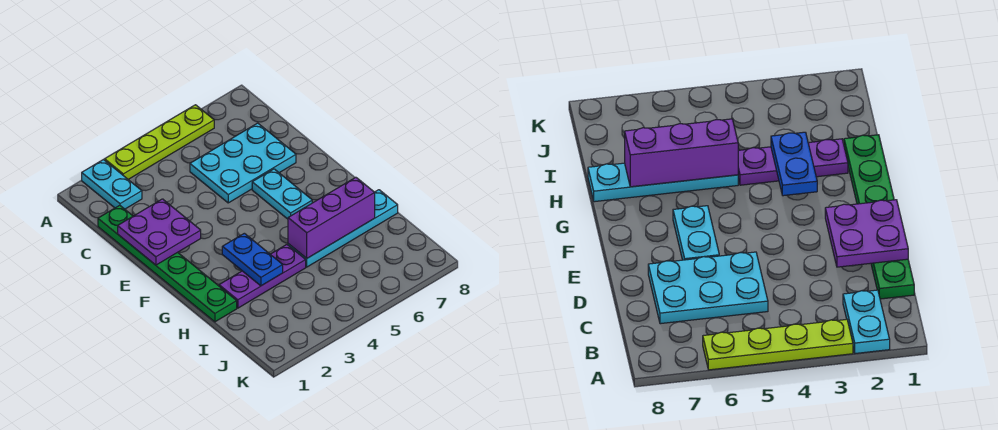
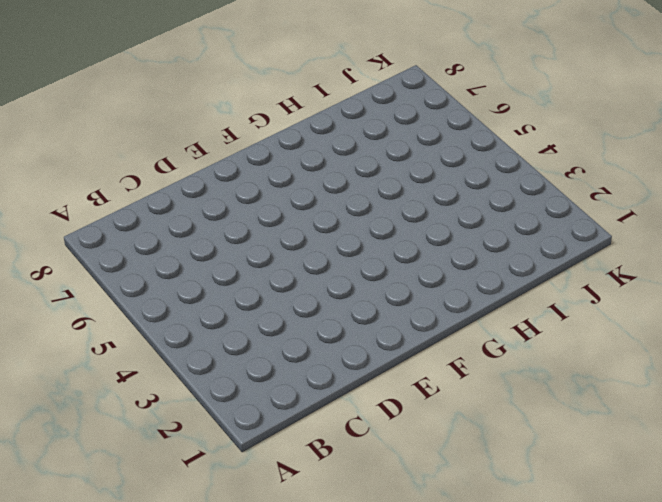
none -> cyan plate A2:B2 level 1
none -> lime plate A3:A6 level 1

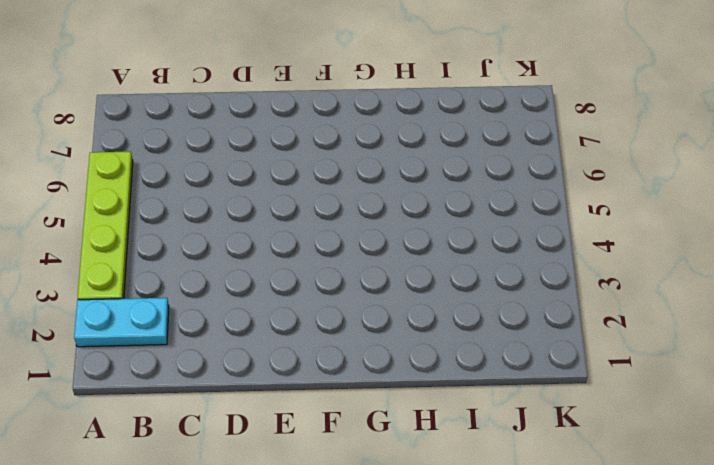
none -> green plate C1:H1 level 1
none -> cyan plate C5:D7 level 1

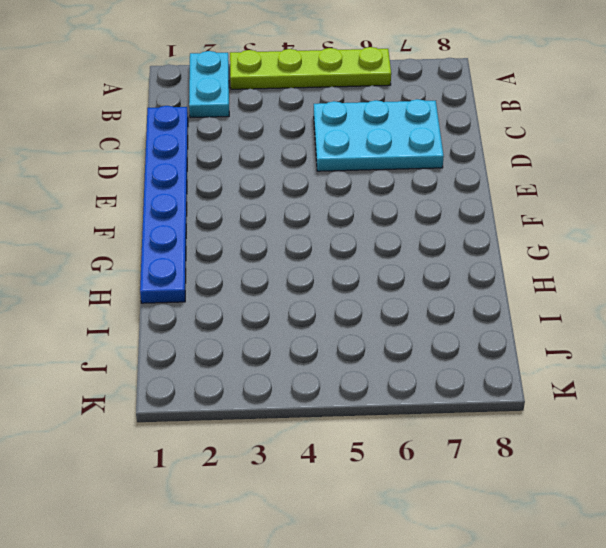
blue plate C1:H1 level 1 -> green plate C1:H1 level 1
none -> cyan plate E6:F6 level 1
none -> purple plate H2:H4 level 1

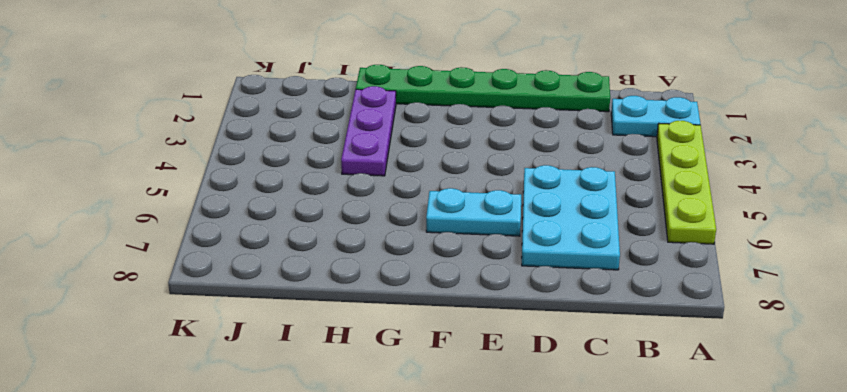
none -> cyan plate H5:H8 level 1
none -> purple plate D1:E2 level 2

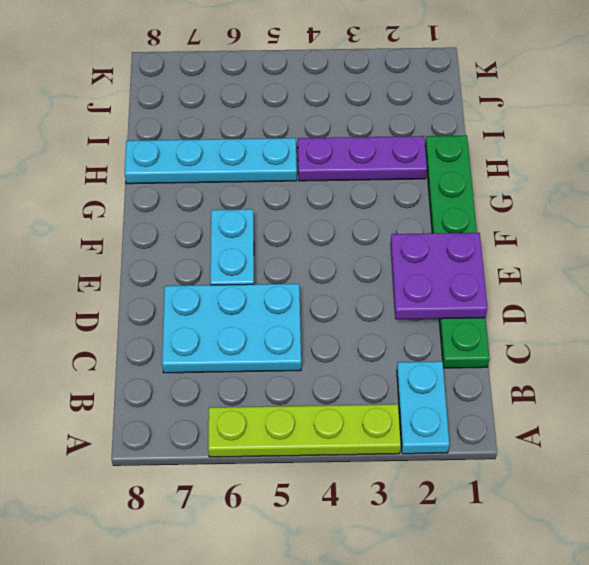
none -> blue plate G3:H3 level 2
none -> purple brick H5:H7 level 2

